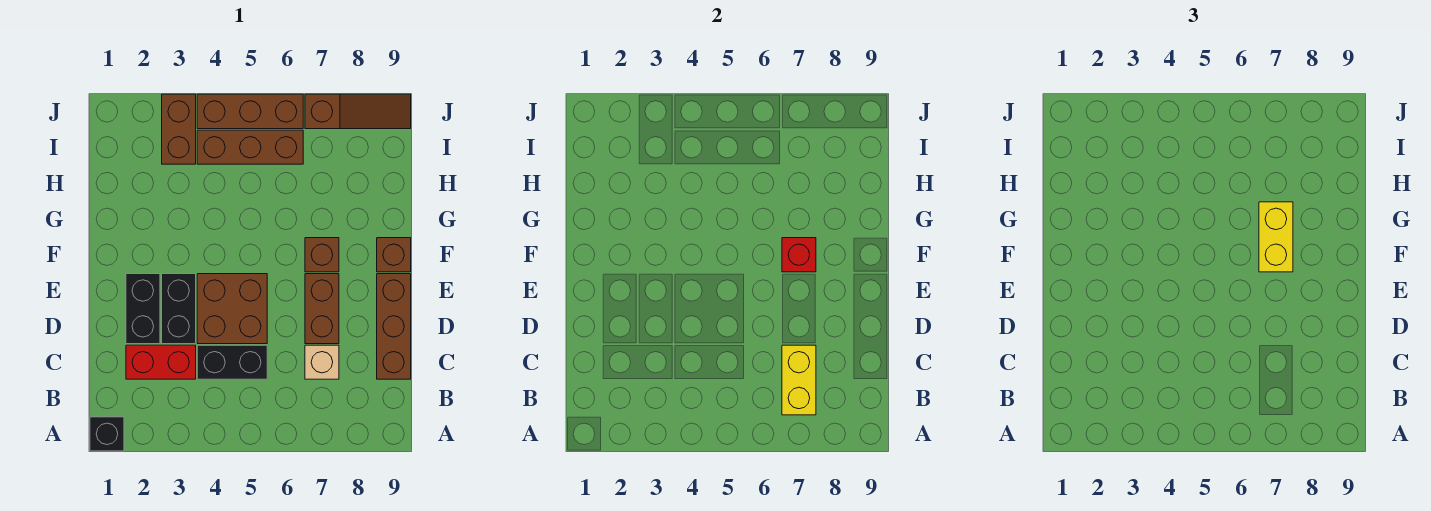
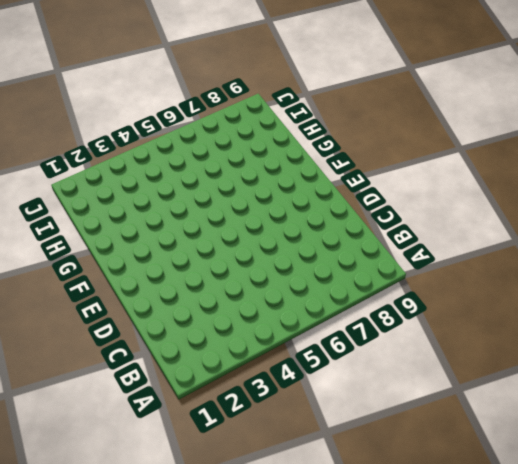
none -> black brick A1 level 1
none -> red brick C2:C3 level 1
none -> black brick C4:C5 level 1

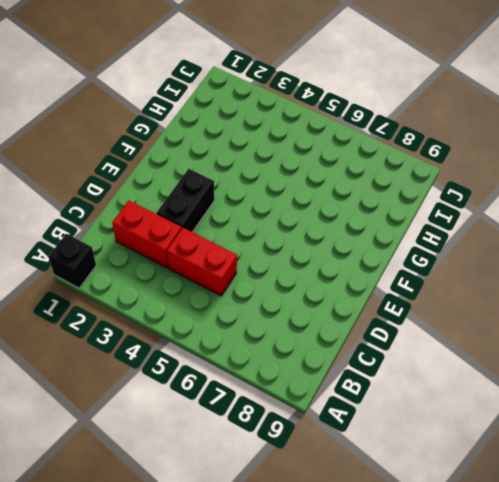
red brick C4:C5 level 1 -> black brick C4:C5 level 1
none -> tan brick C7 level 1
none -> brown brick C9:E9 level 1
none -> black brick D2:E2 level 1

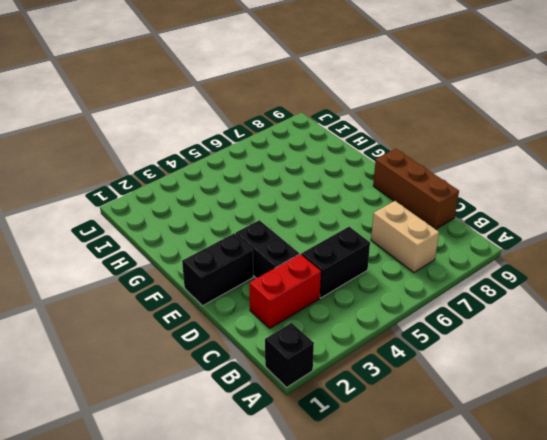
tan brick B7:C7 level 1 -> tan brick C7 level 1
black brick E1:E2 level 1 -> black brick D2:E2 level 1
none -> brown brick D4:E5 level 1
none -> brown brick D7:E7 level 1
none -> brown brick F7 level 1

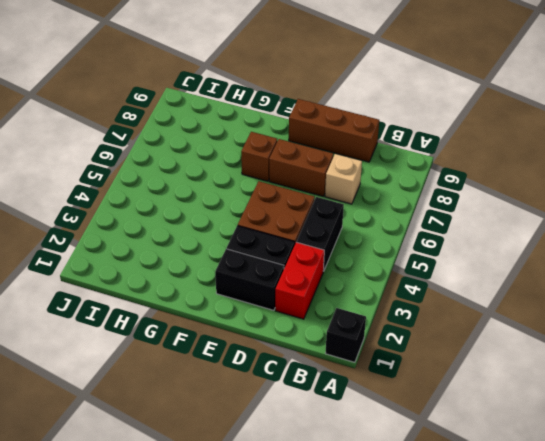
none -> brown brick F9 level 1
none -> brown brick I3:J3 level 1
none -> brown brick I4:I6 level 1

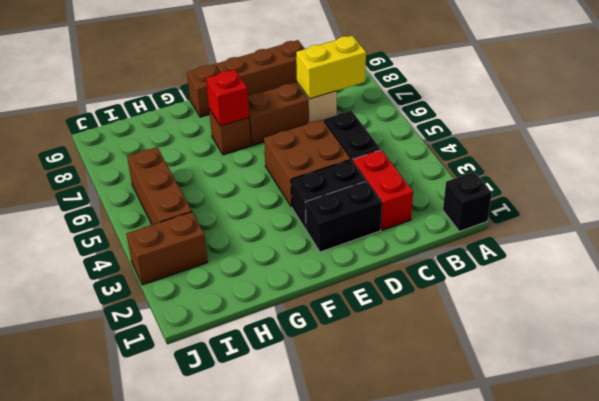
none -> brown brick J4:J6 level 1
none -> brown slope J7:J9 level 1 top 7
none -> yellow brick F7:G7 level 3

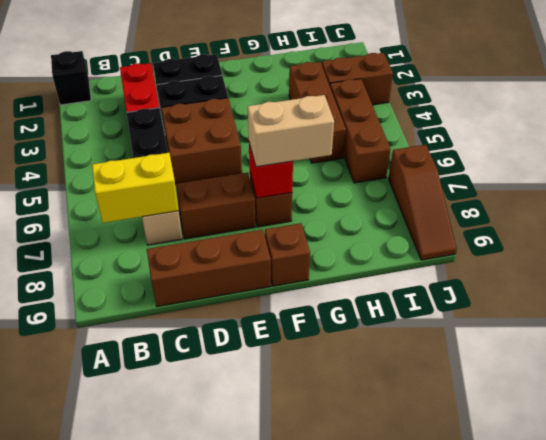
tan brick F7:G7 level 3 -> yellow brick F7:G7 level 3
brown brick H3:H5 level 1 -> brown brick J4:J6 level 1

